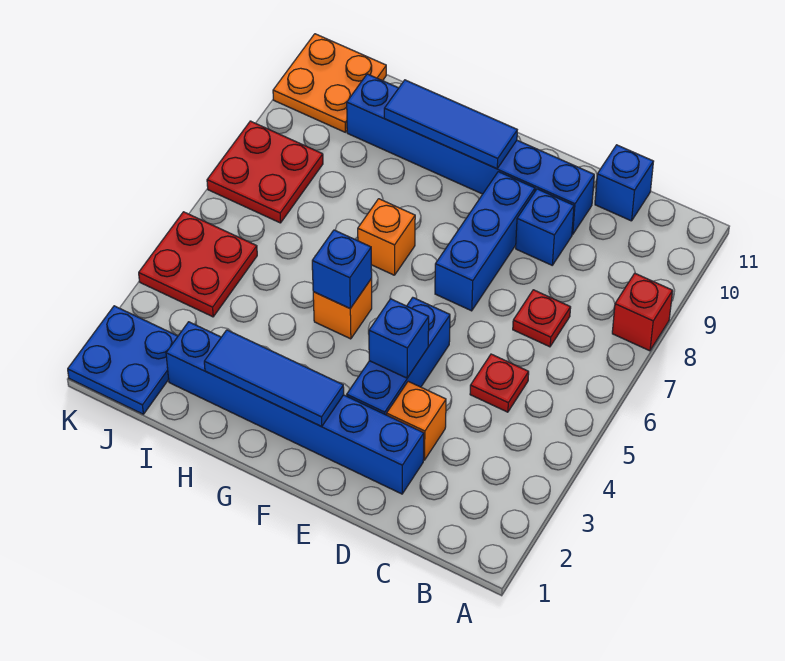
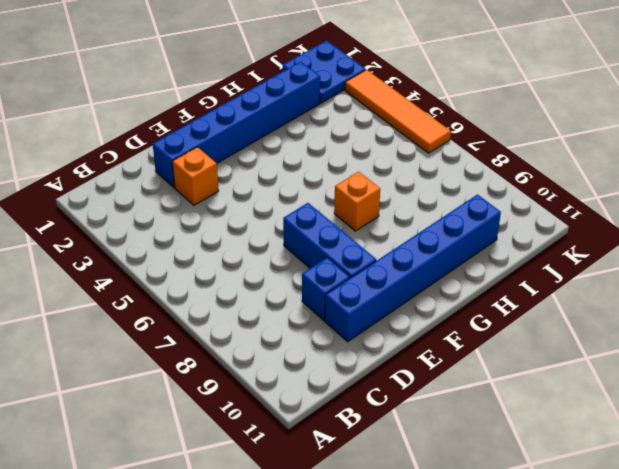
orange tile K3:K6 level 1 -> red plate J4:K5 level 1
none -> red brick A8 level 1
none -> red plate C5 level 1
none -> red plate C7 level 1

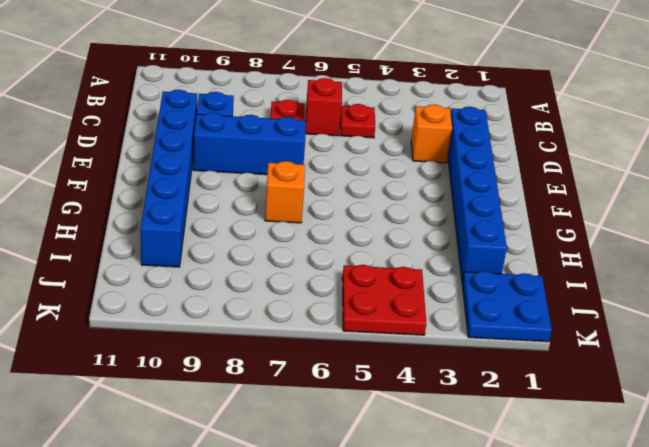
red brick C6 level 1 -> red brick A8 level 1
none -> blue brick C11 level 1
none -> blue brick E3:E5 level 1
none -> orange brick G5 level 1

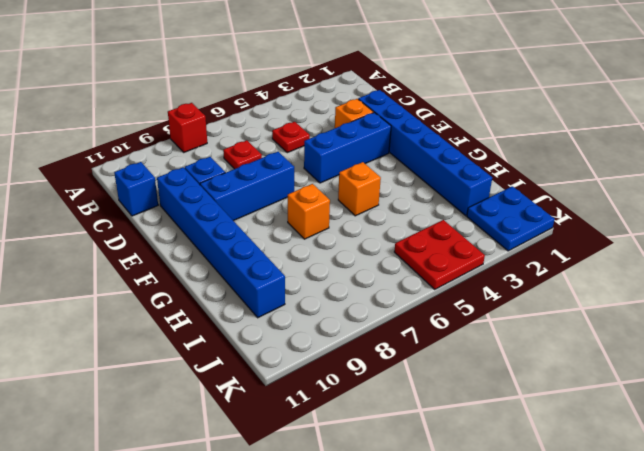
none -> red plate J7:K8 level 1
none -> orange plate J10:K11 level 1
none -> blue brick E4 level 2

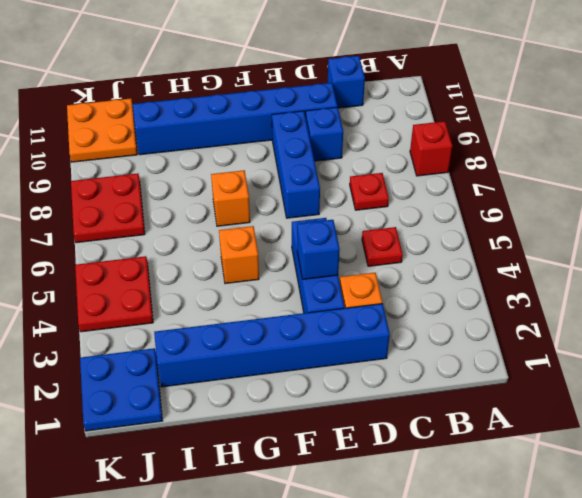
none -> blue tile F2:H2 level 2
none -> blue tile F10:H10 level 2
none -> blue brick G5 level 2

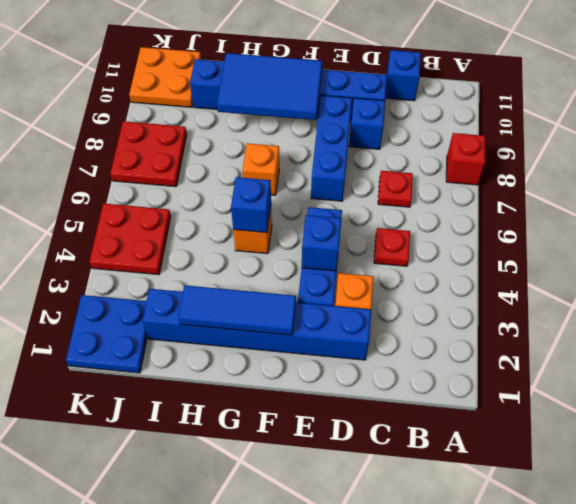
blue tile F9:H10 level 2 -> blue tile F10:H10 level 2

